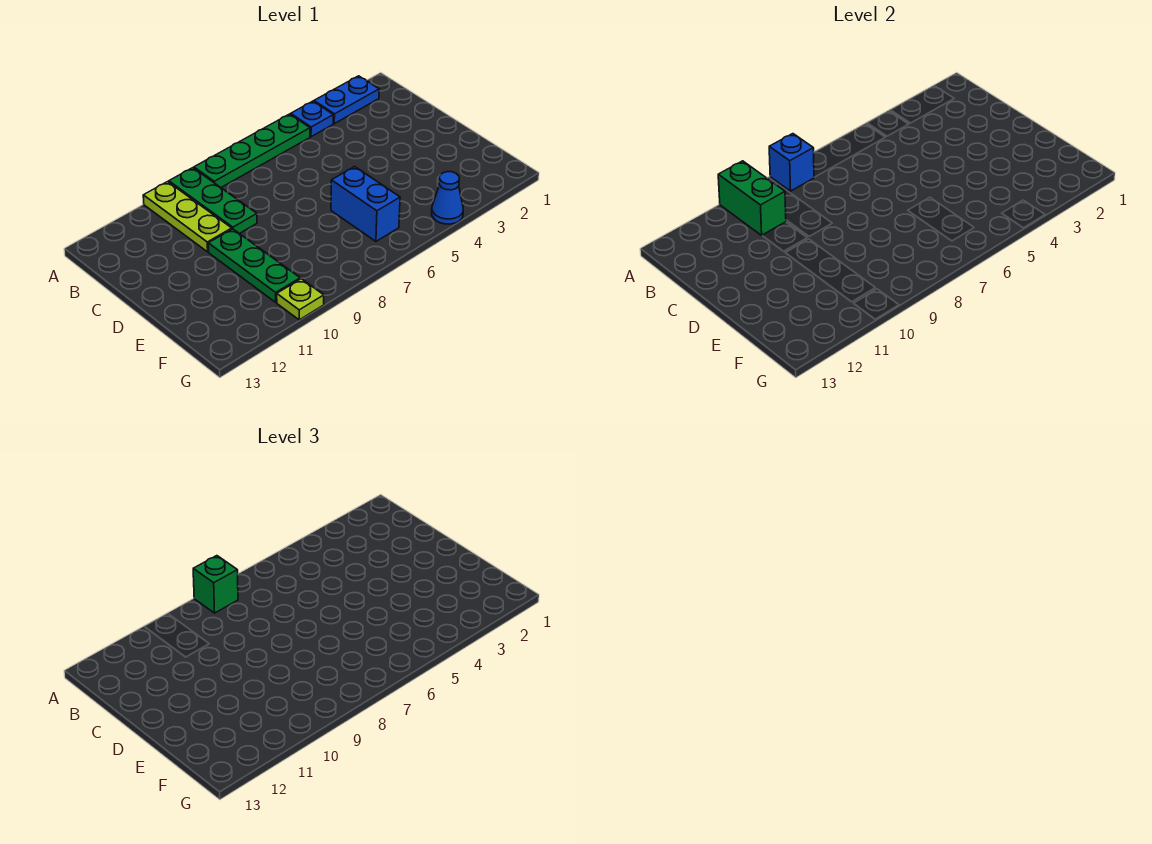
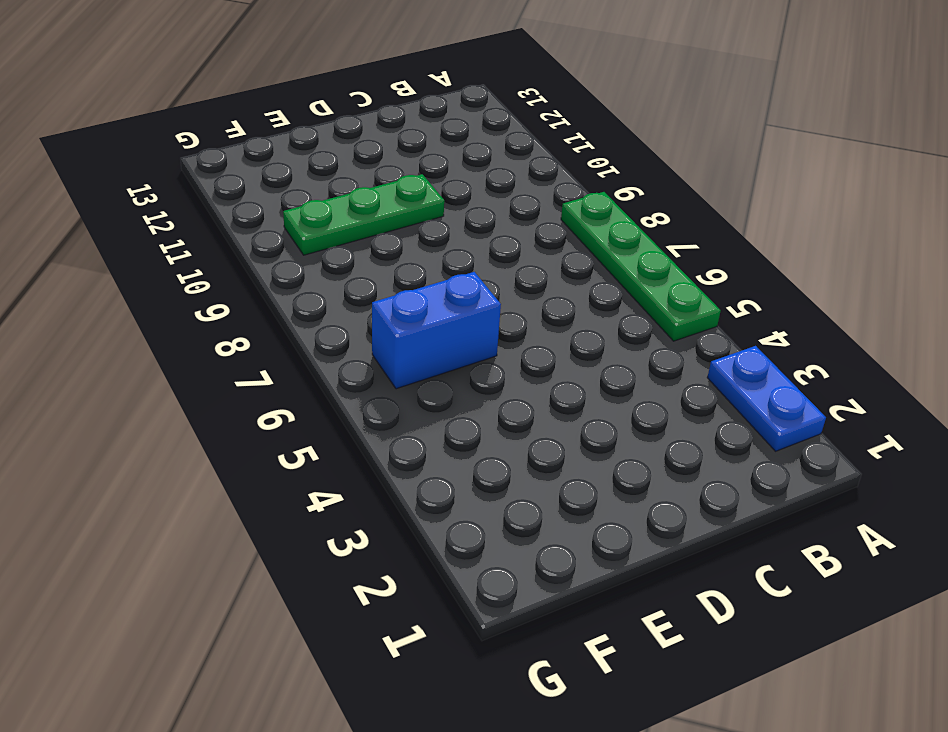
none -> blue plate A4 level 1
none -> green plate A9:C9 level 1
none -> lime plate A10:C10 level 1

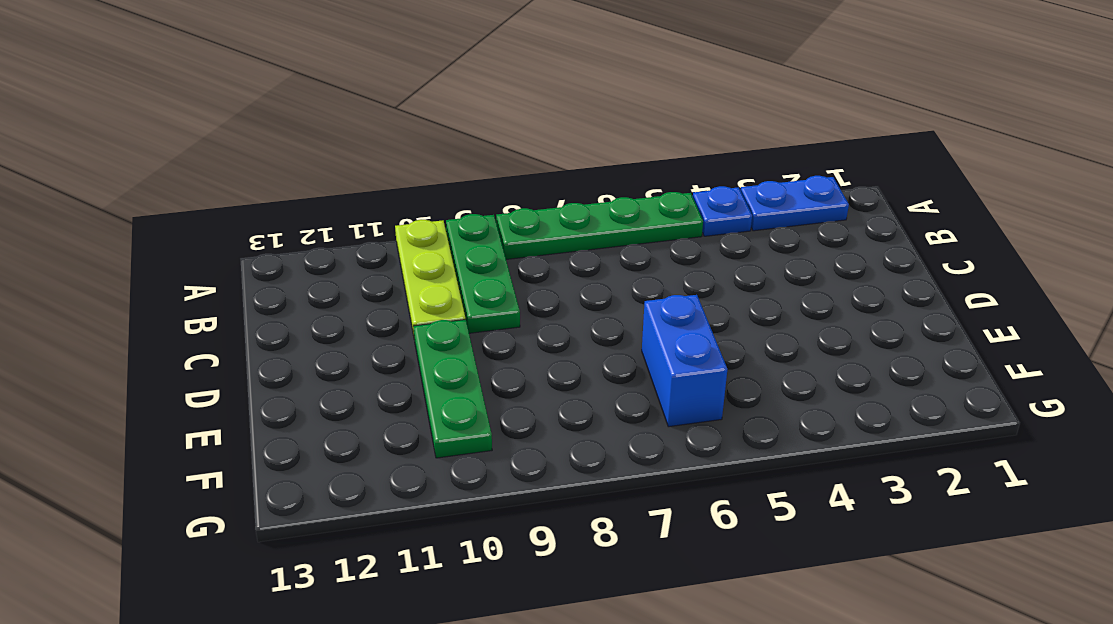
none -> blue cone G4 level 1
none -> lime plate G10 level 1
none -> blue brick A8 level 2

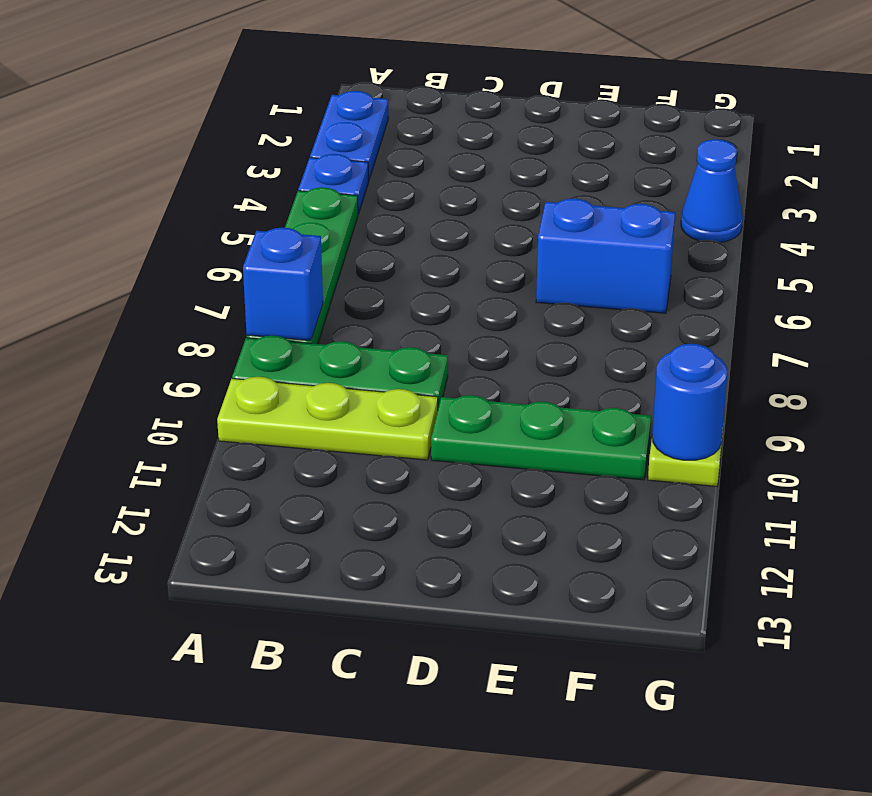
blue round brick G10 level 2 -> none
none -> green brick A10:B10 level 2
none -> green brick A8 level 3

